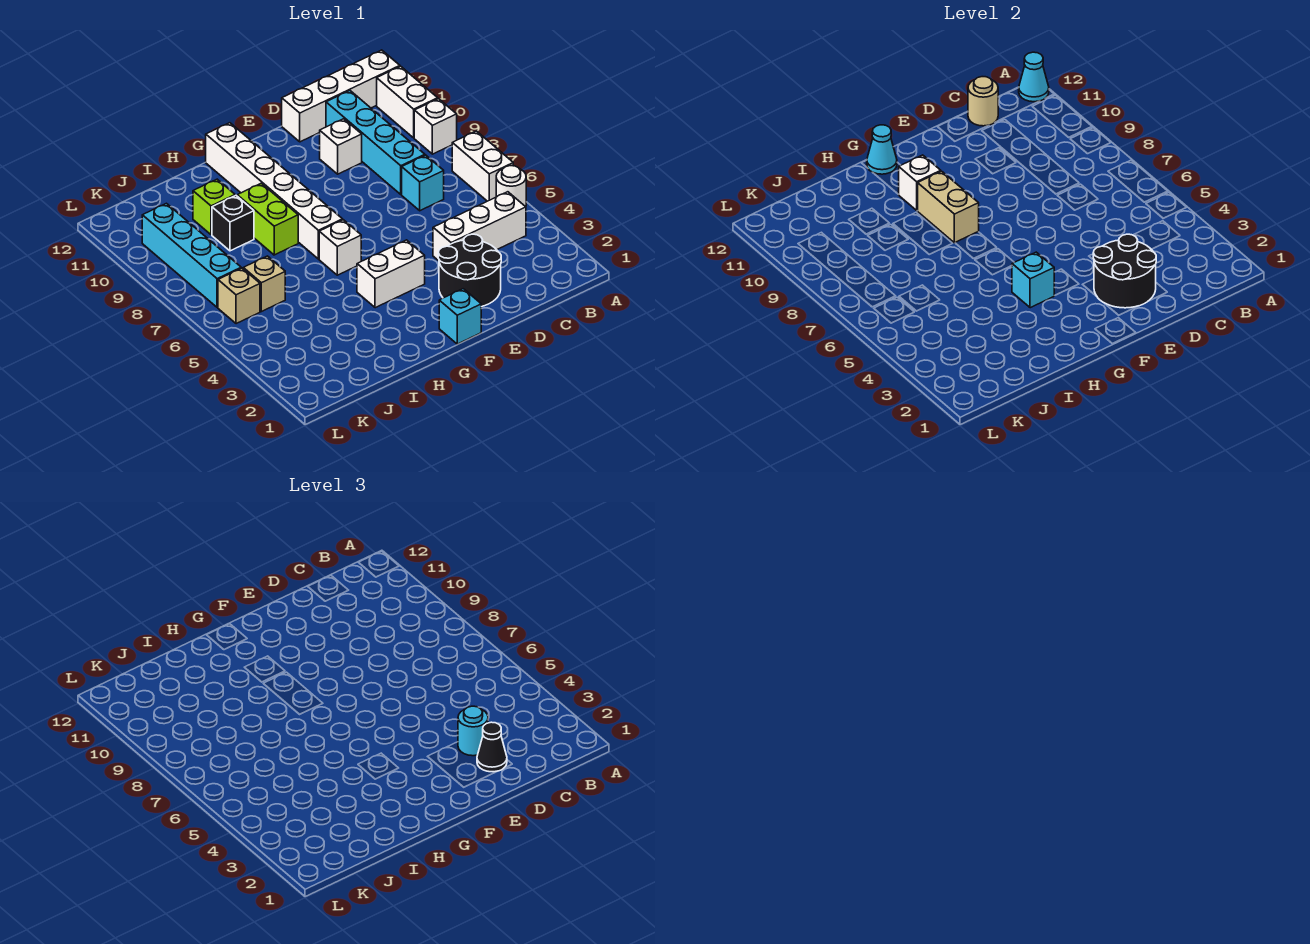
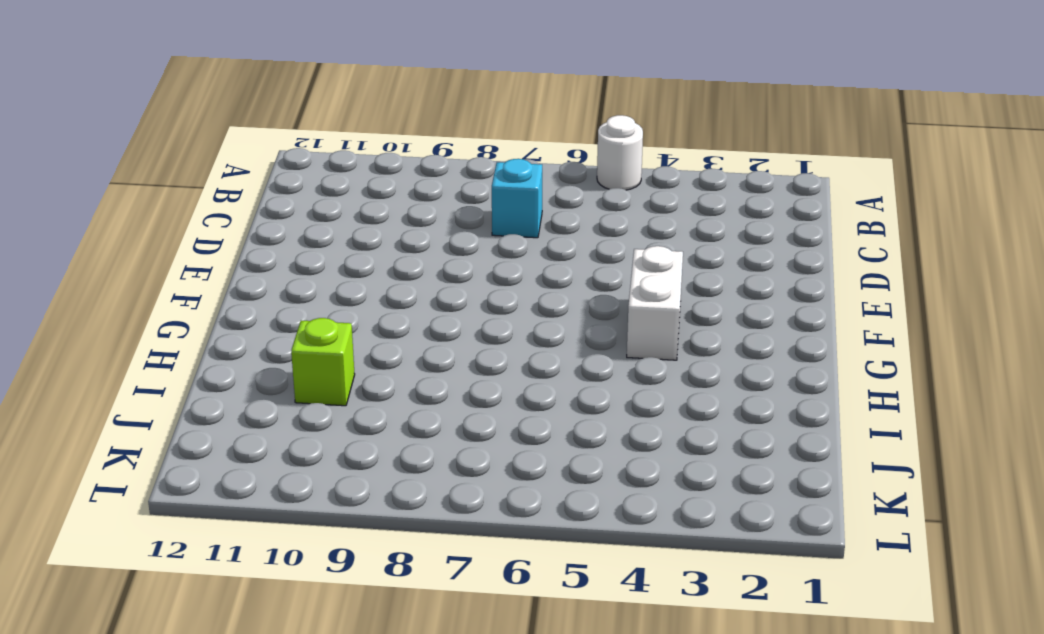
none -> white brick A6:A7 level 1
none -> white brick A9 level 1
none -> white brick A10:A11 level 1

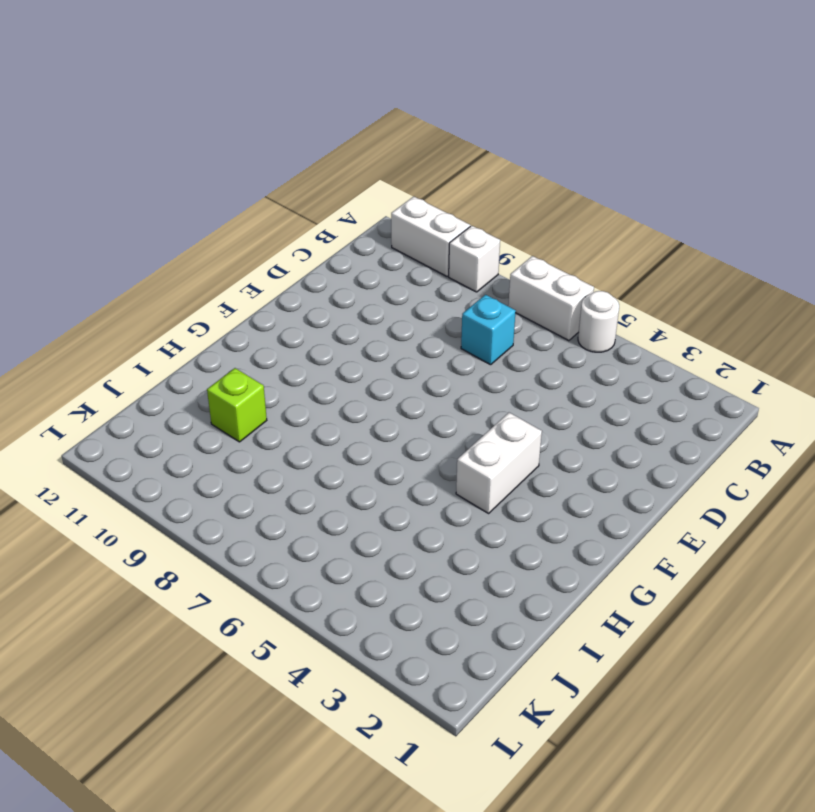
none -> white brick A12:D12 level 1
none -> white brick B4:D4 level 1
none -> cyan brick C8:C11 level 1

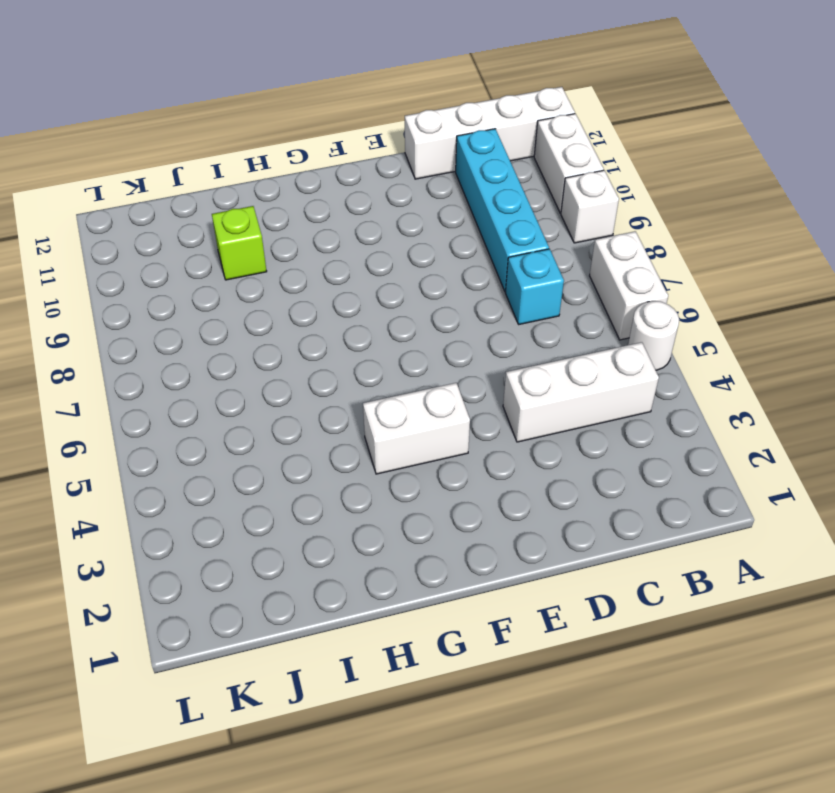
none -> black round brick D2:E3 level 1
none -> white brick D10 level 1
none -> cyan brick F1 level 1

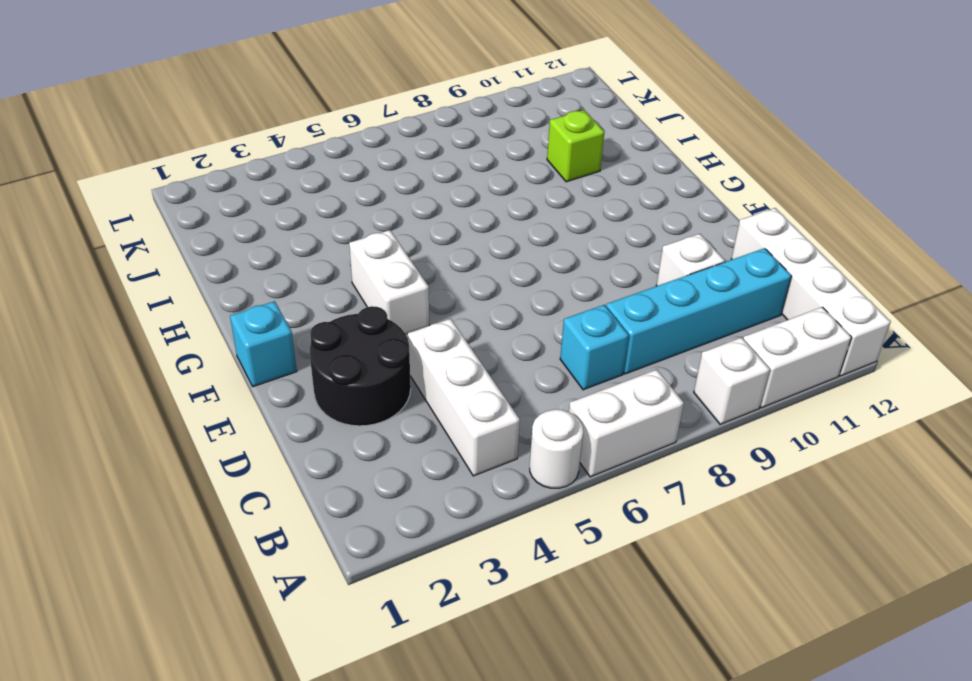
none -> white brick G6 level 1
none -> white brick G7:G12 level 1
none -> lime brick H8:H9 level 1

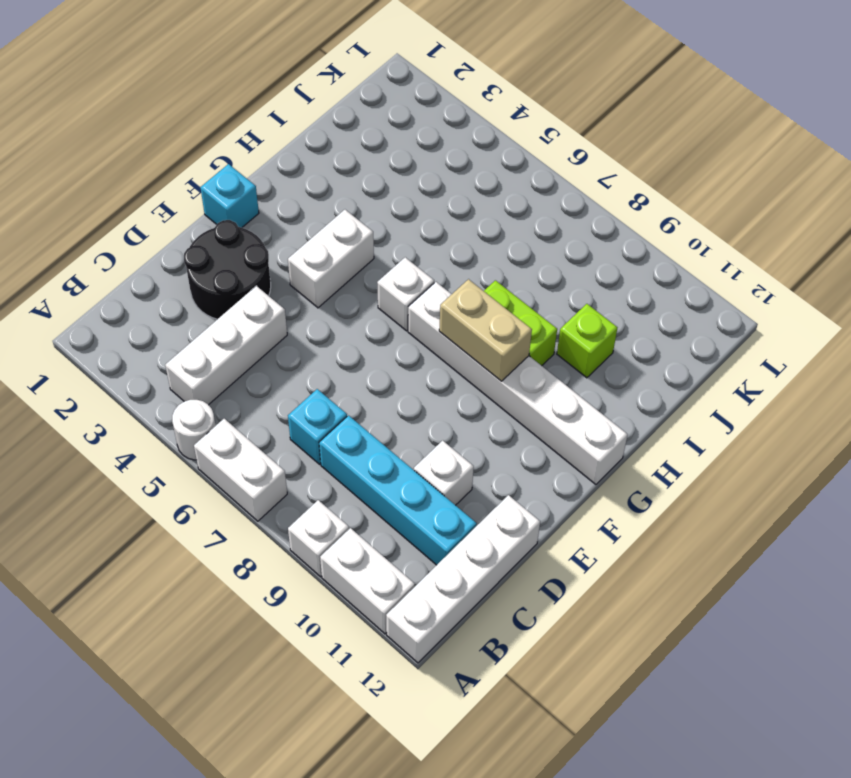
none -> black brick I9 level 1
none -> tan brick J6 level 1
none -> tan brick K6 level 1

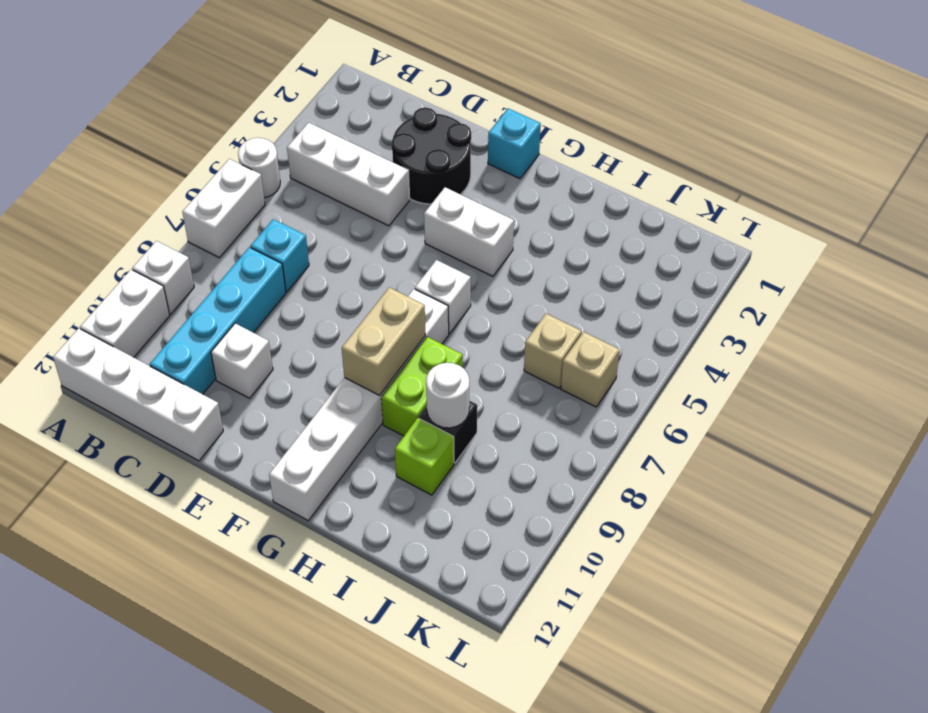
white round brick I9 level 2 -> none
none -> cyan brick K7:K10 level 1
none -> cyan cone A12 level 2
none -> tan round brick C12 level 2

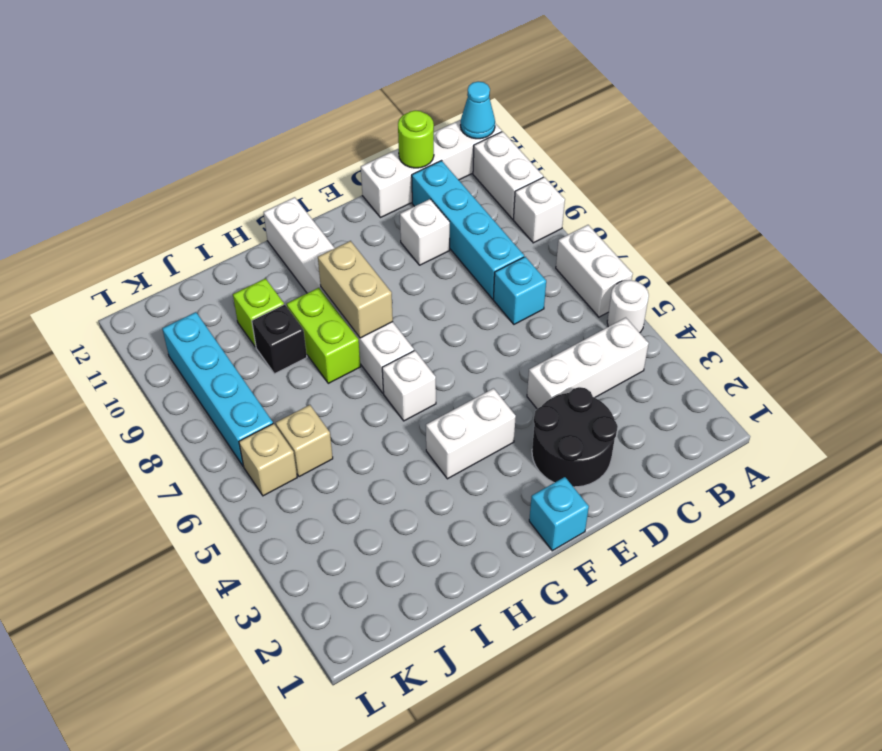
lime round brick C12 level 2 -> tan round brick C12 level 2
none -> black round brick D2:E3 level 2
none -> cyan brick G4 level 2
none -> white brick G10 level 2

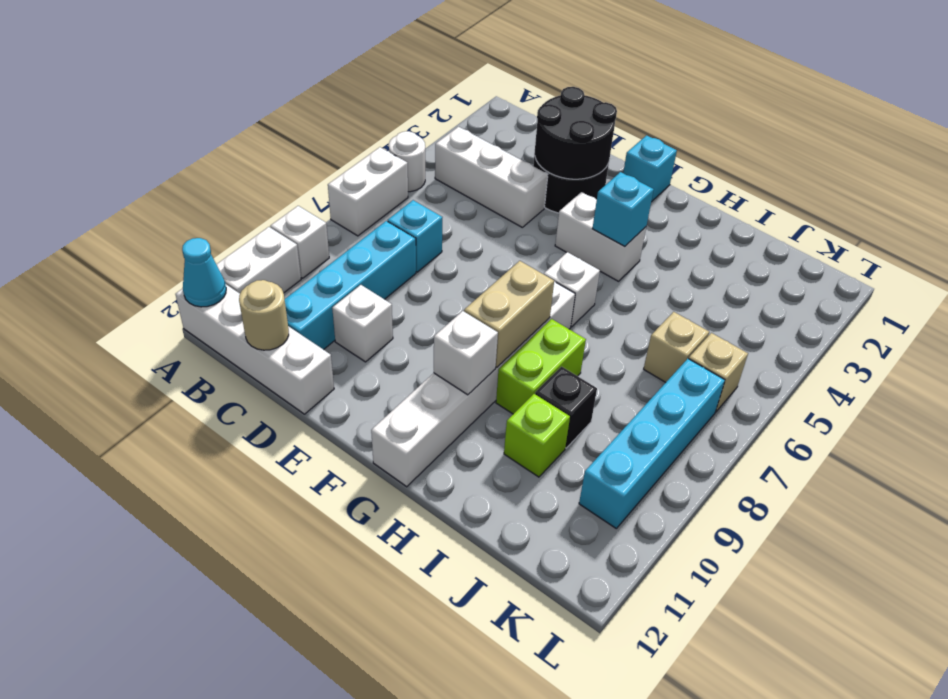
none -> cyan cone G12 level 2
none -> black cone D2 level 3
none -> cyan round brick D3 level 3

